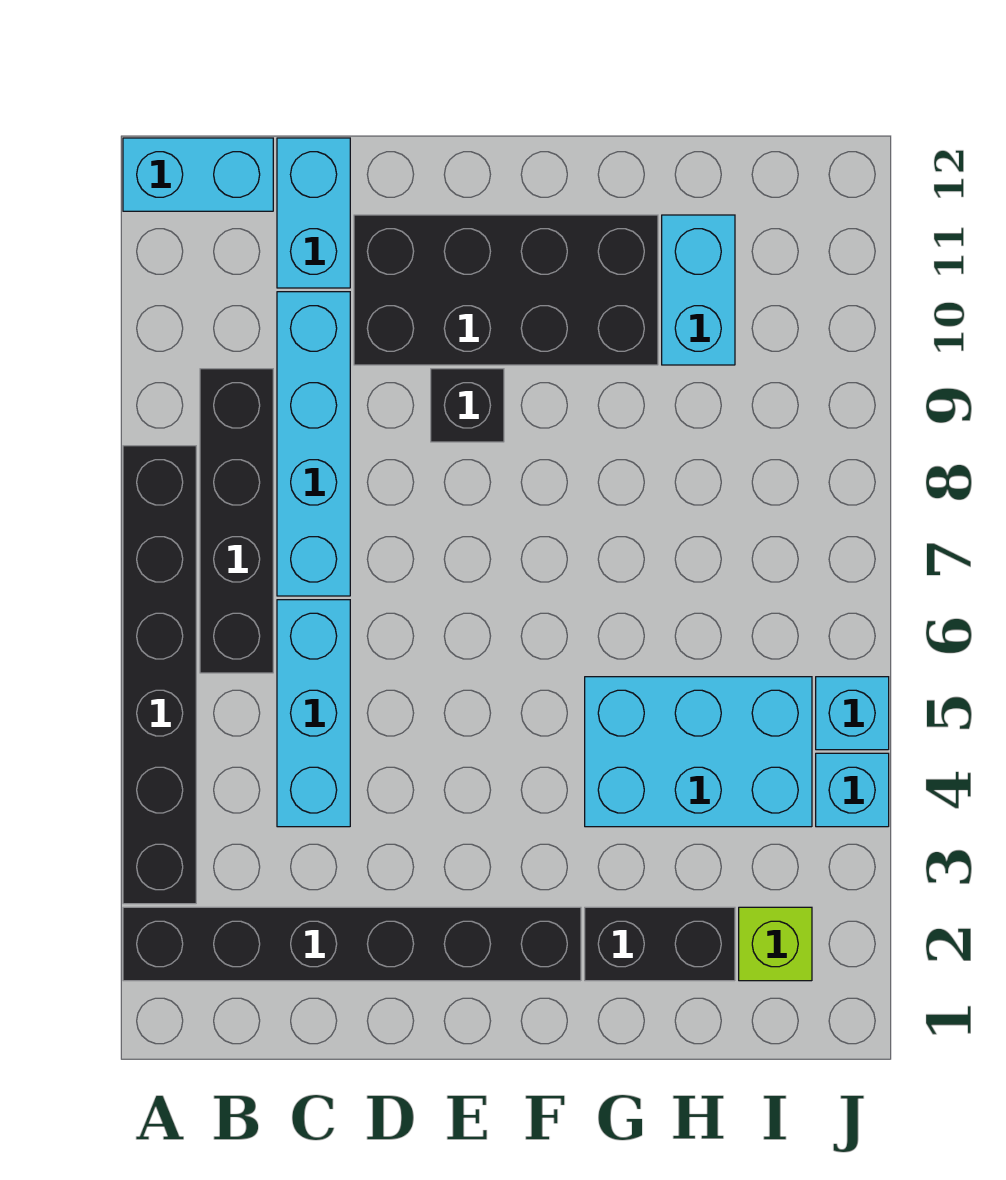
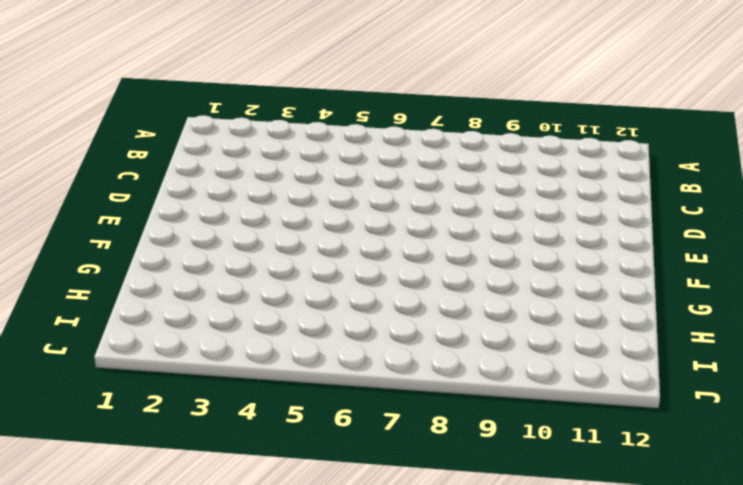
none -> black brick A2:F2 level 1
none -> black brick A3:A8 level 1
none -> cyan brick A12:B12 level 1

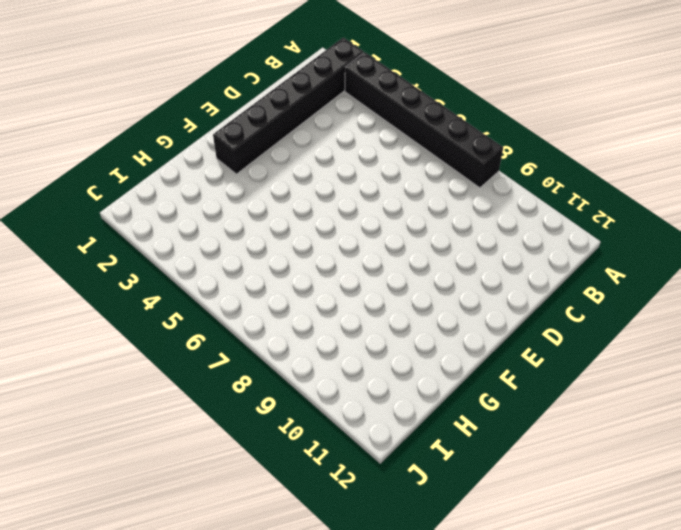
none -> cyan brick A12:B12 level 1
none -> black brick B6:B9 level 1
none -> cyan brick C4:C6 level 1

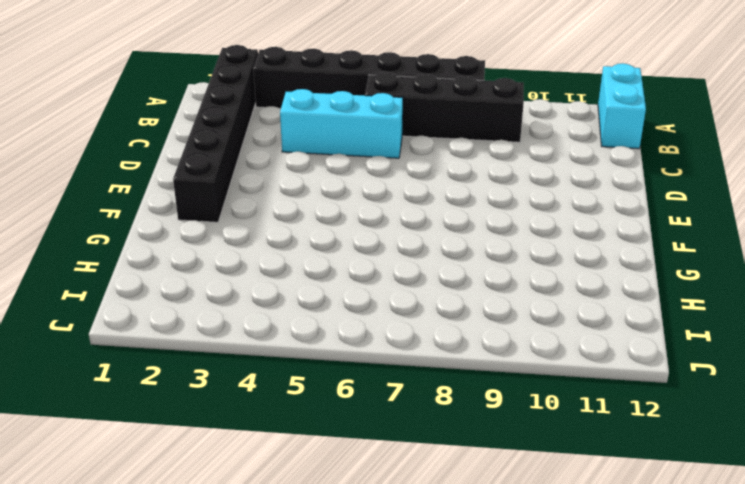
none -> cyan brick C7:C10 level 1
none -> cyan brick C11:C12 level 1
none -> black brick D10:G11 level 1

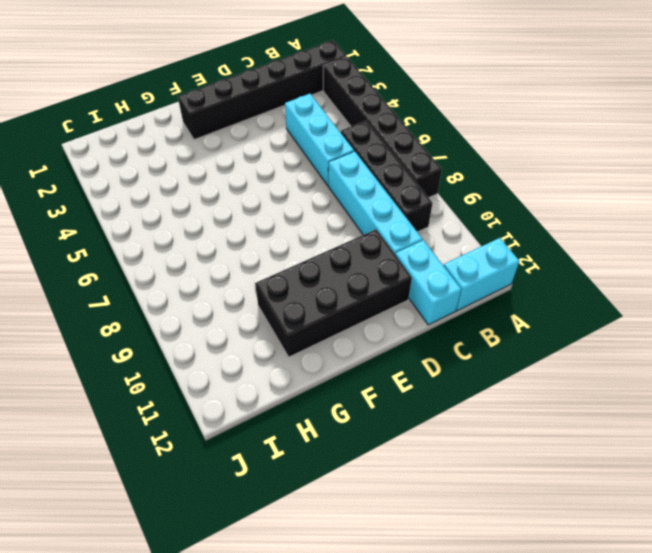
none -> black brick E9 level 1
none -> black brick G2:H2 level 1
none -> cyan brick G4:I5 level 1

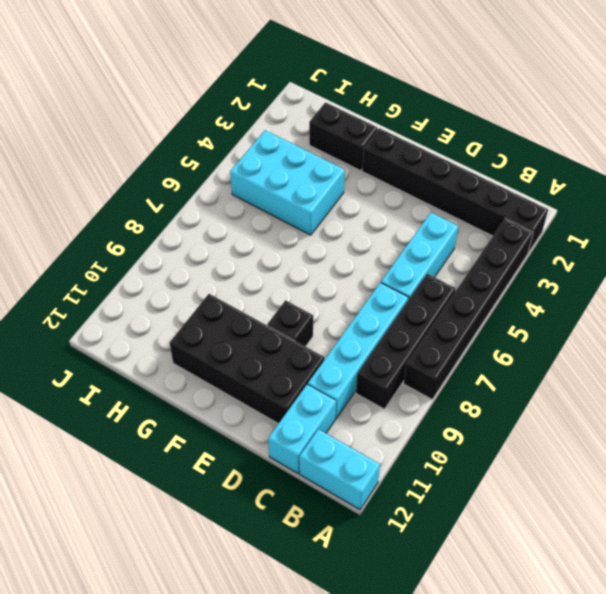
none -> cyan brick H10:H11 level 1
none -> lime brick I2 level 1
none -> cyan brick J4 level 1

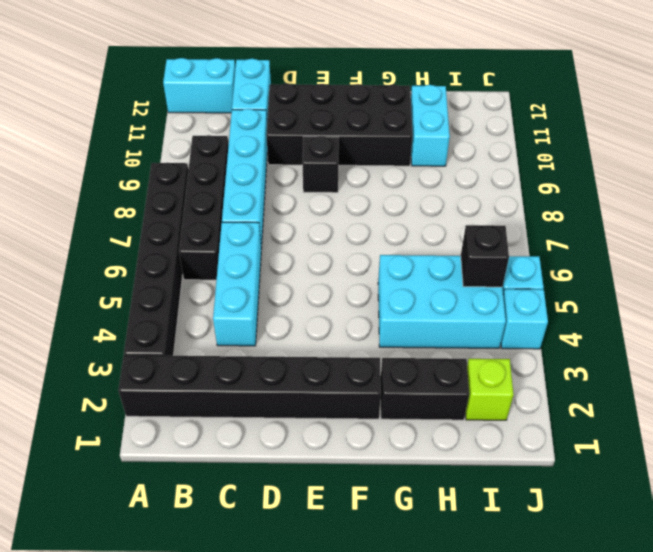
black brick I5 level 2 -> none

